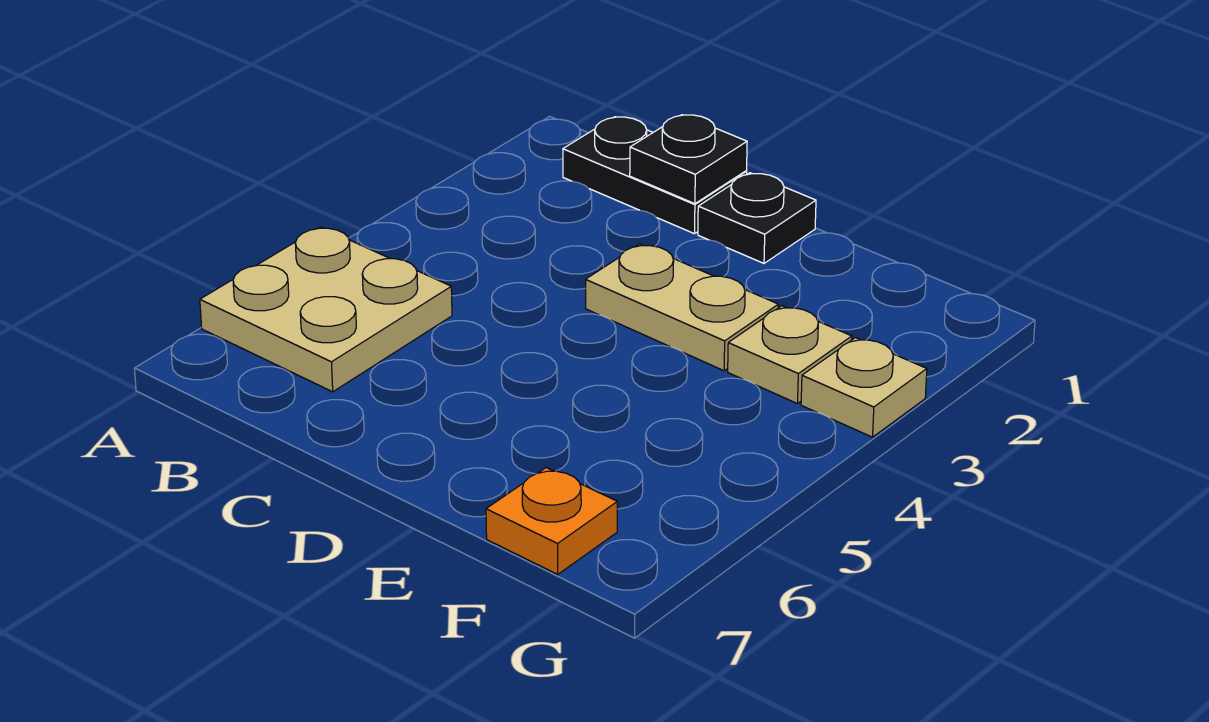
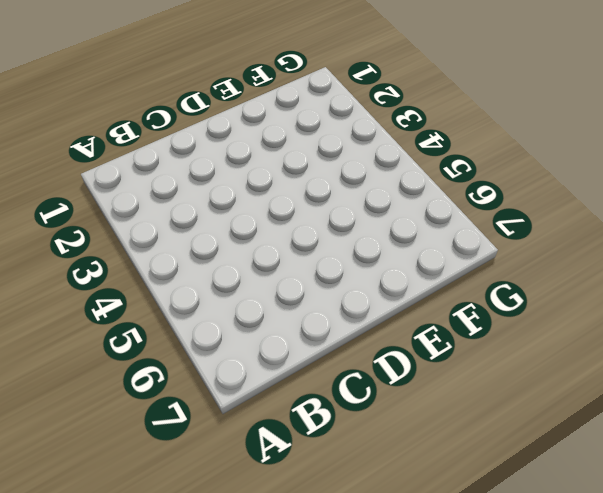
none -> tan plate A5:B6 level 1
none -> black plate B1:C1 level 1

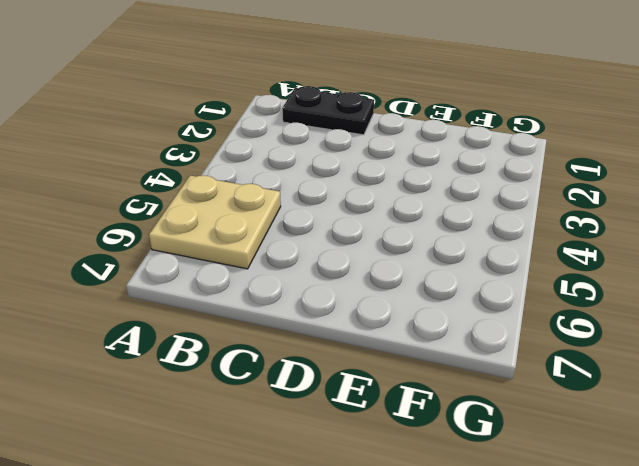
none -> black plate D1 level 1
none -> tan plate D3:E3 level 1

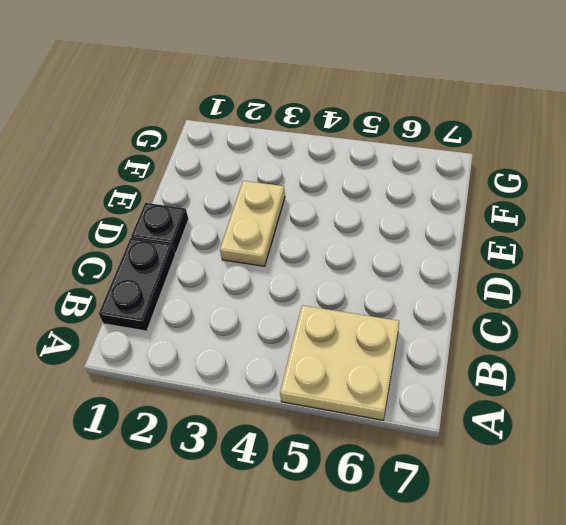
none -> tan plate F3 level 1
none -> orange plate F7 level 1

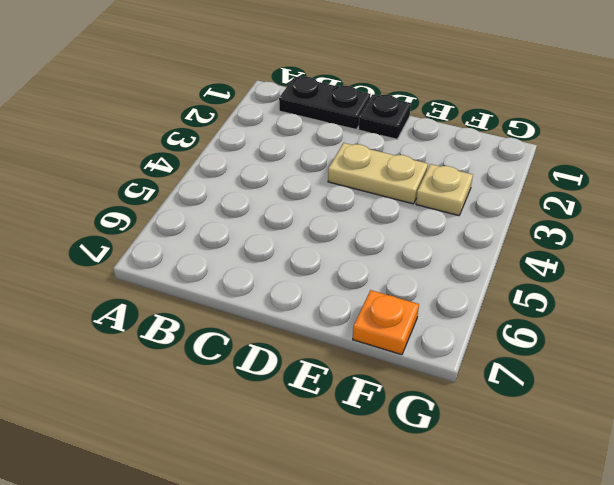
none -> tan plate A5:B6 level 1
none -> tan plate G3 level 1

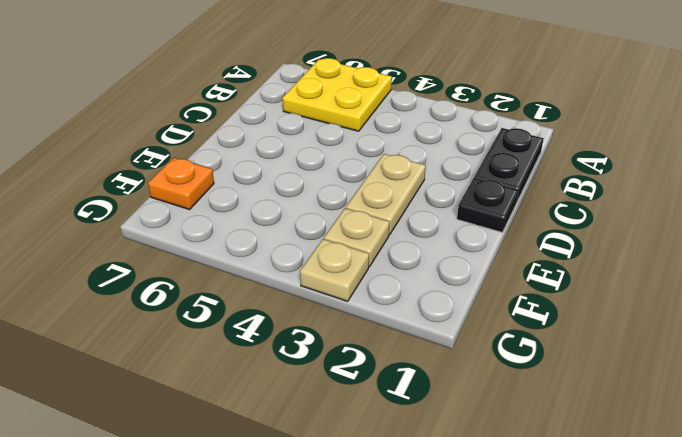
yellow plate A5:B6 level 1 -> tan plate A5:B6 level 1
none -> black plate C1 level 2

